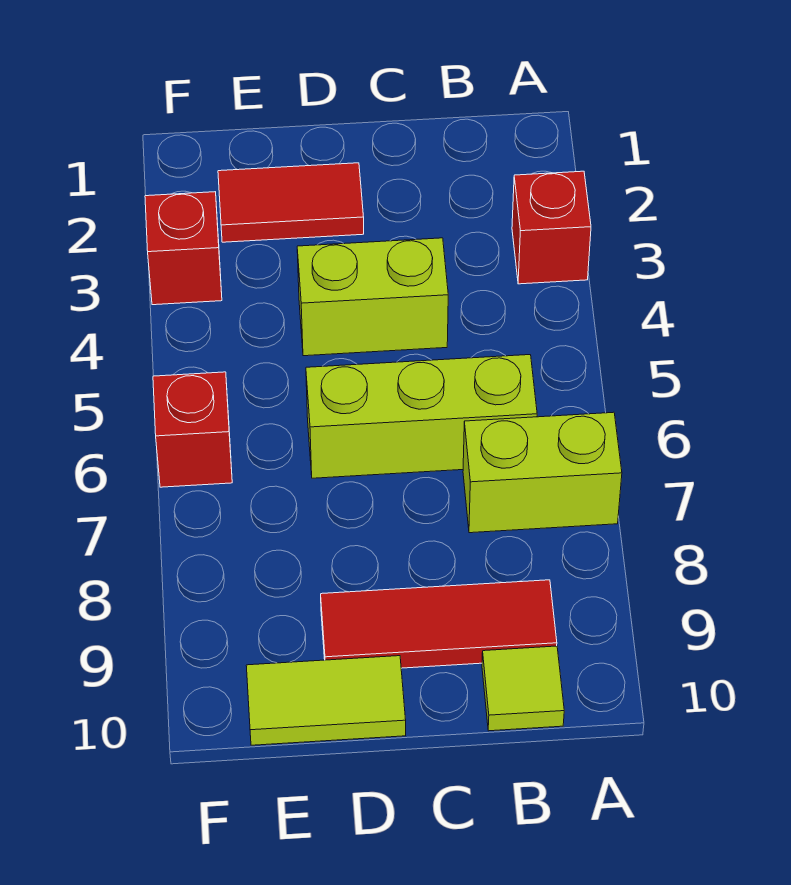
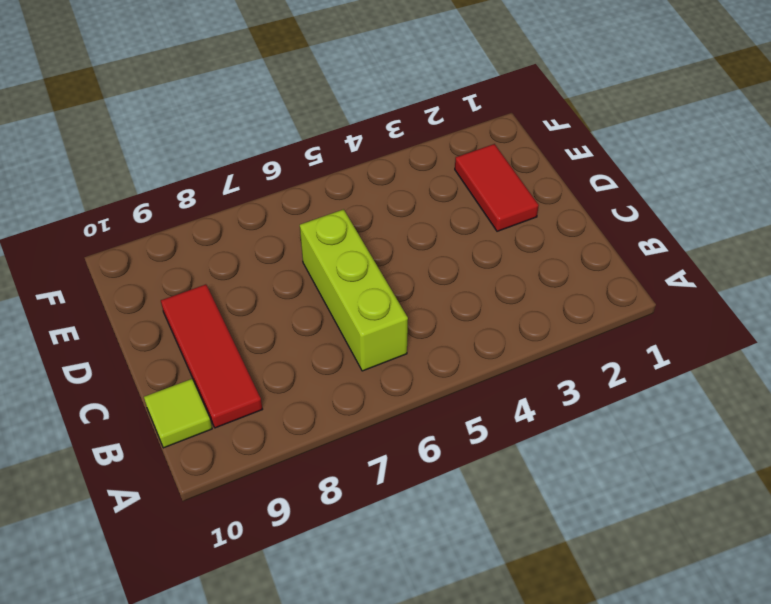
none -> red brick A3 level 1
none -> lime brick A7:B7 level 1

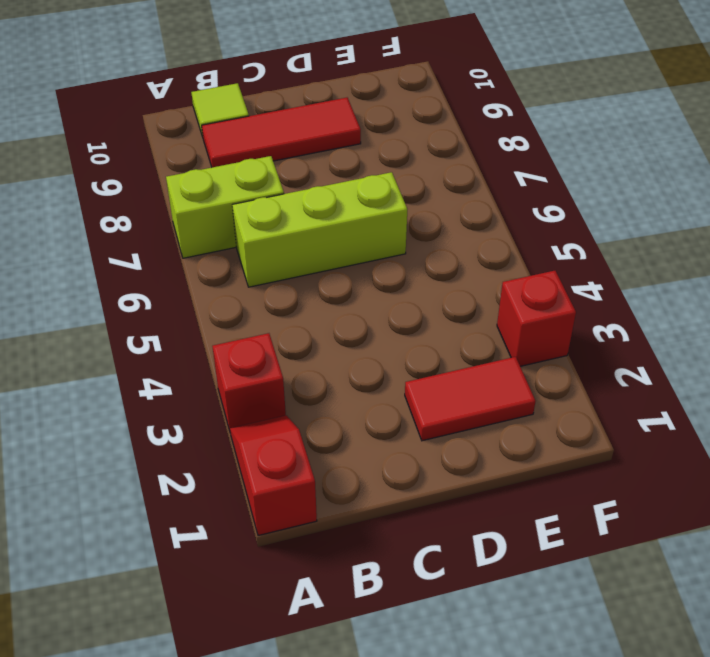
red slope A1:A2 level 1 top 1 -> none
none -> lime brick C4:D4 level 1
none -> lime tile D10:E10 level 1

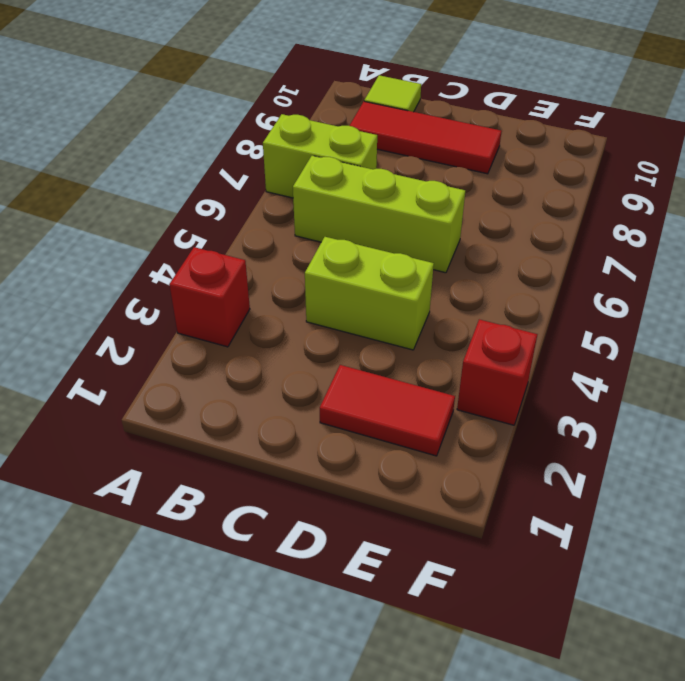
none -> lime tile D10:E10 level 1
none -> red brick F6 level 1

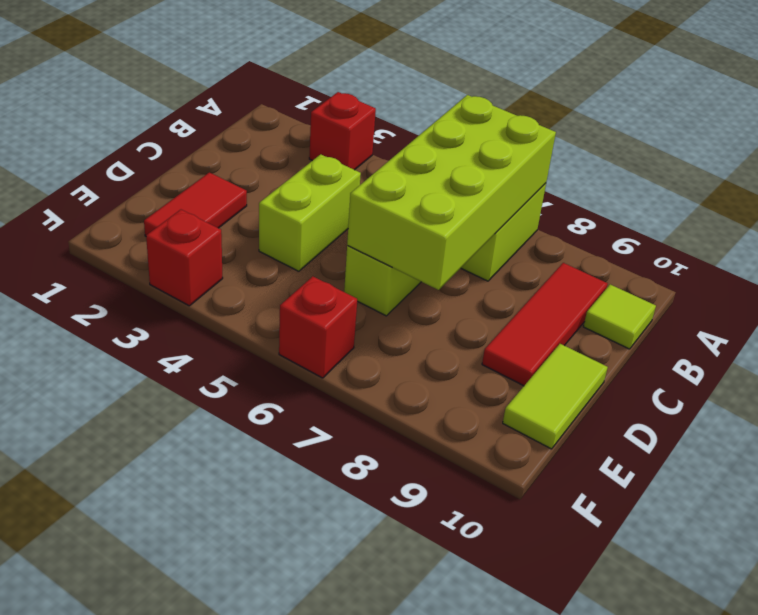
lime brick A6:D7 level 2 -> none

